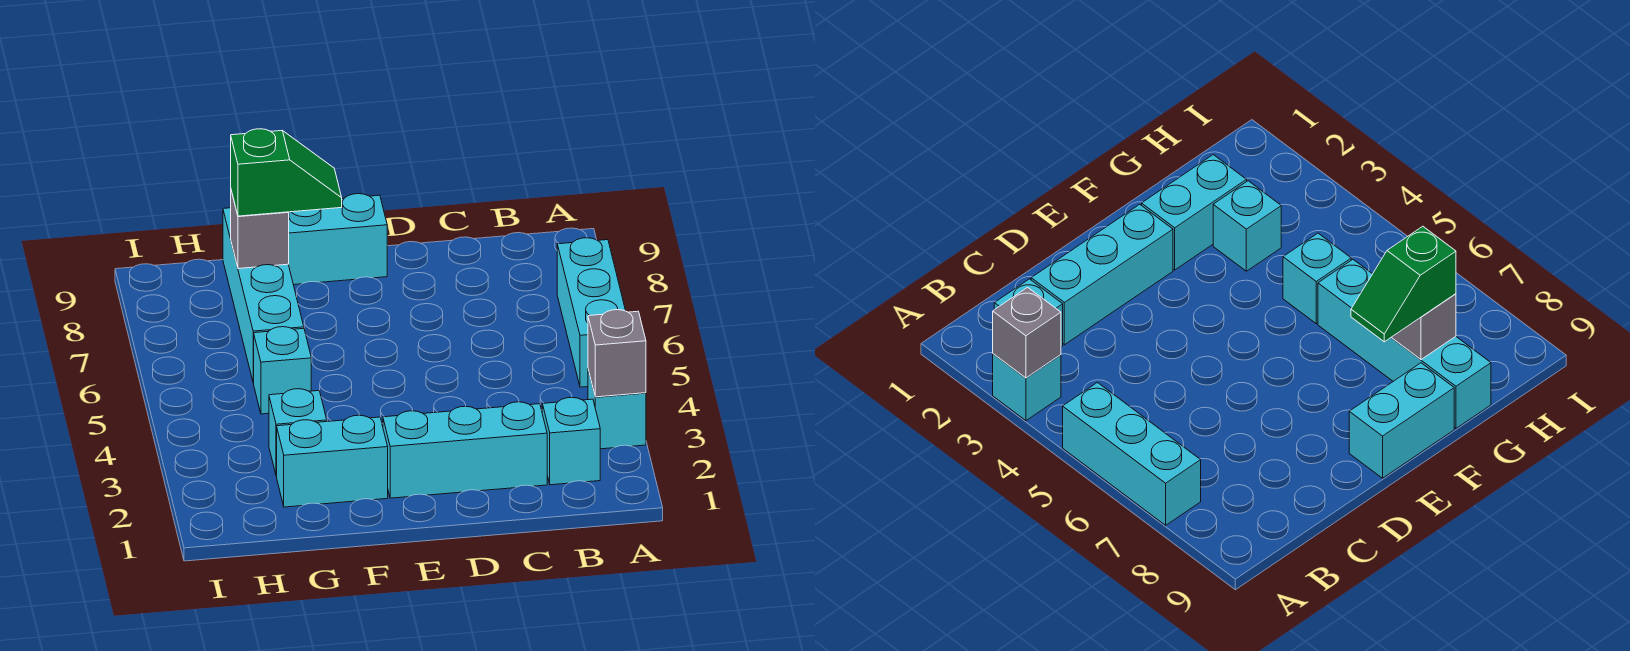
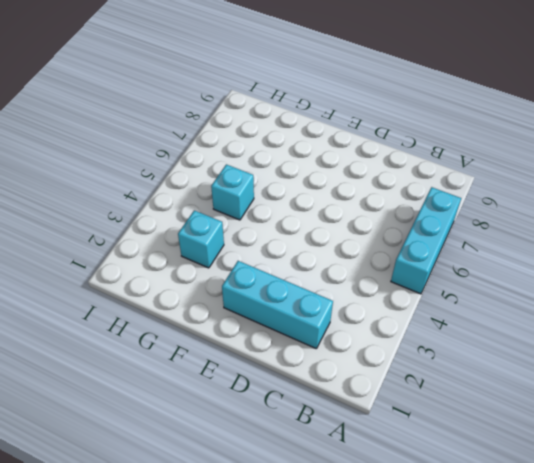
none -> cyan brick A3 level 1
none -> cyan brick B2 level 1
none -> cyan brick E9:F9 level 1

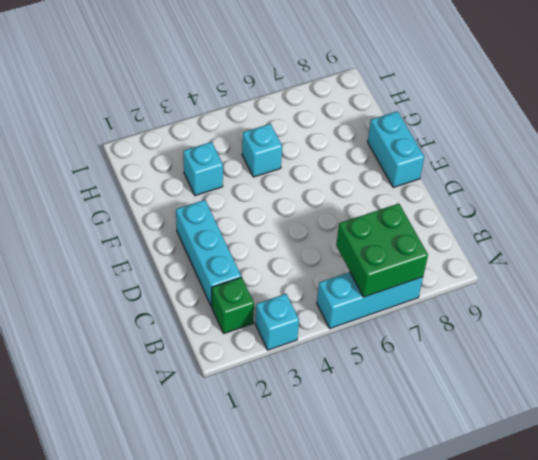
green brick A6:B7 level 2 -> none
green brick B2 level 1 -> cyan brick B2 level 1
none -> cyan brick F2:G2 level 1
none -> cyan brick G6:G9 level 1
none -> grey brick A3 level 2

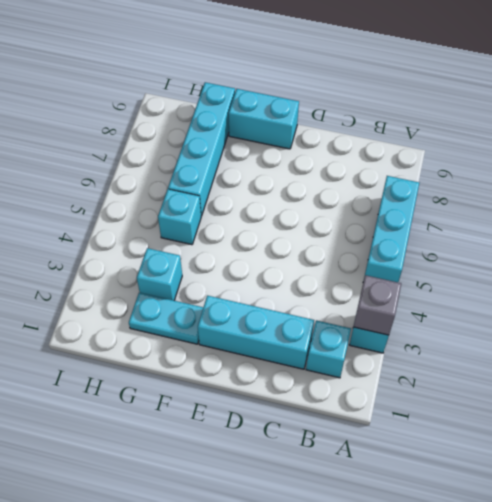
cyan plate F2:G2 level 1 -> cyan brick F2:G2 level 1
none -> grey brick G8 level 2
none -> green slope F8:G8 level 3 top G

